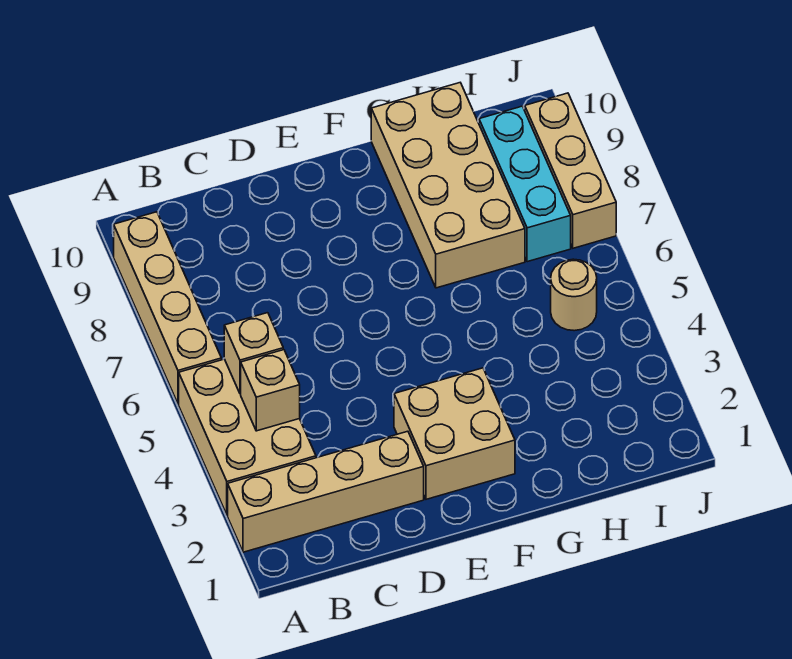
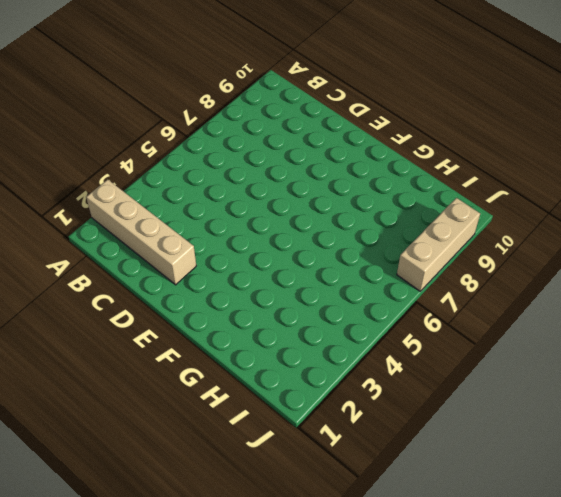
none -> tan brick A3:B5 level 1
none -> tan brick A6:A9 level 1

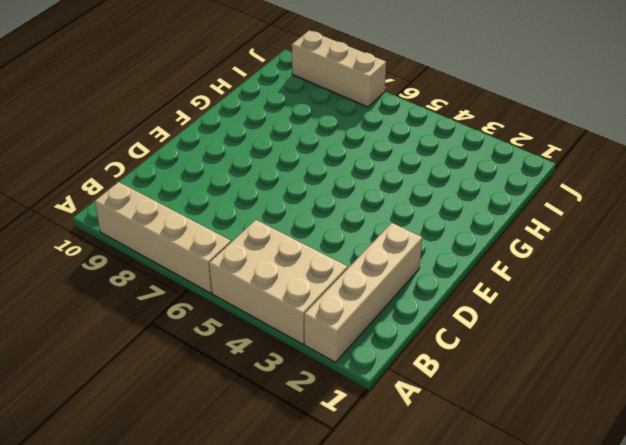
none -> tan brick E2:F3 level 1
none -> tan brick G7:H10 level 1

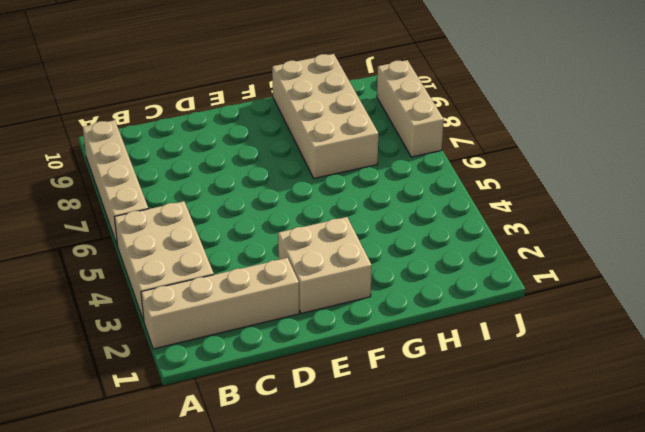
none -> tan round brick I5 level 1
none -> cyan brick I7:I9 level 1

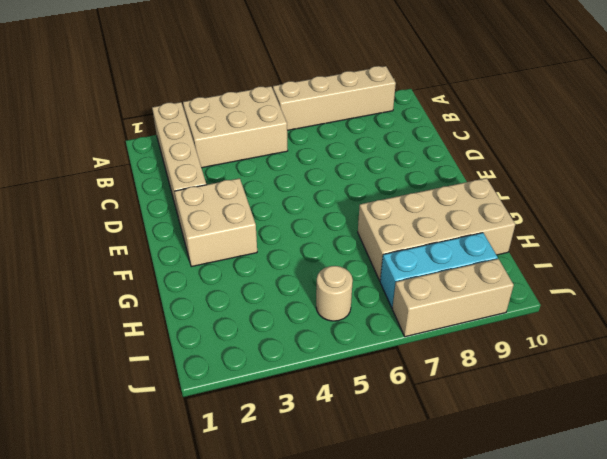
none -> tan brick B4 level 2
none -> tan brick B5 level 2

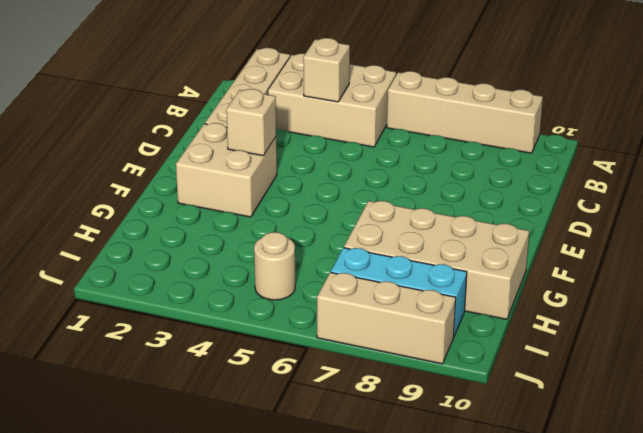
tan brick E3 level 2 -> tan brick B5 level 2

